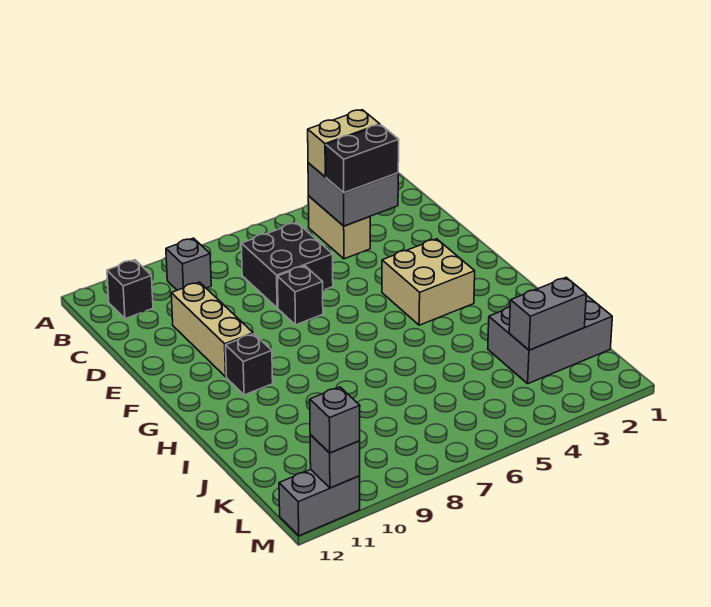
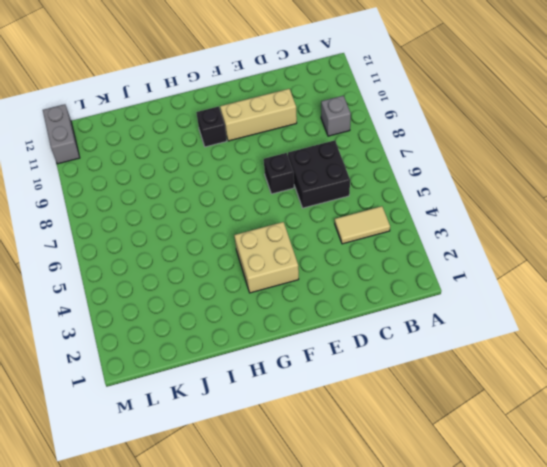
tan tile B4:C4 level 1 -> tan brick B4:C4 level 1
none -> black brick B11 level 1
none -> grey brick J1:K3 level 1
none -> grey brick B3:C4 level 2

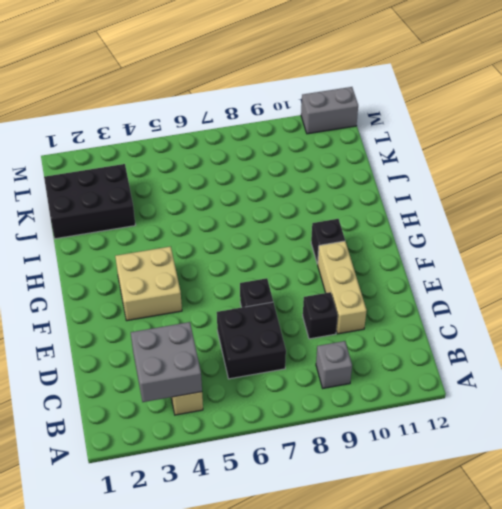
black brick D9 level 1 -> black brick B11 level 1
black brick J1:K3 level 1 -> grey brick J1:K3 level 1
none -> grey brick K2:K3 level 2
none -> grey brick M11 level 2
none -> tan brick B3:B4 level 3

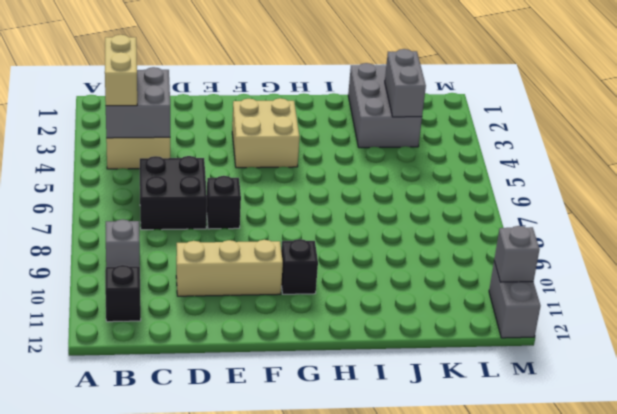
none -> black brick C3:C4 level 3
none -> grey brick M11 level 3

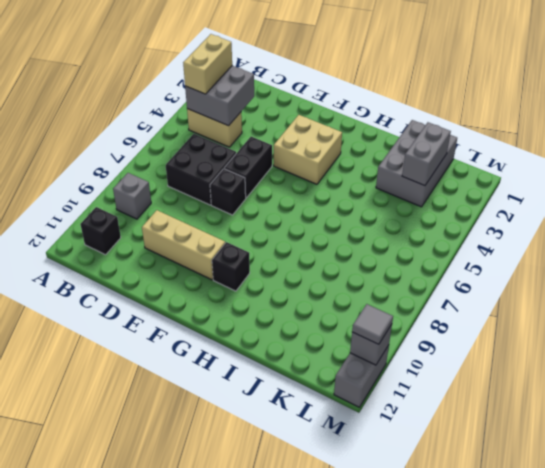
black brick E5:E6 level 1 -> black brick C3:C4 level 3
grey tile M11 level 3 -> grey brick M11 level 3

